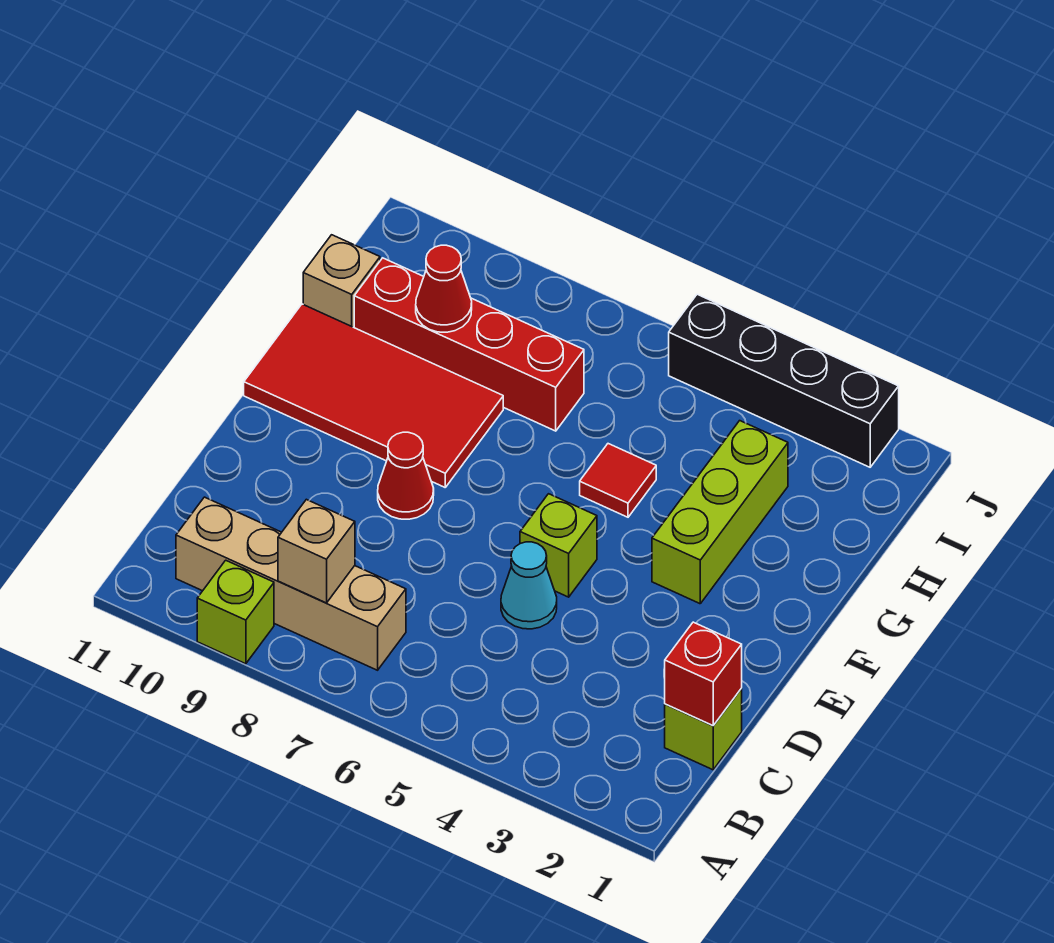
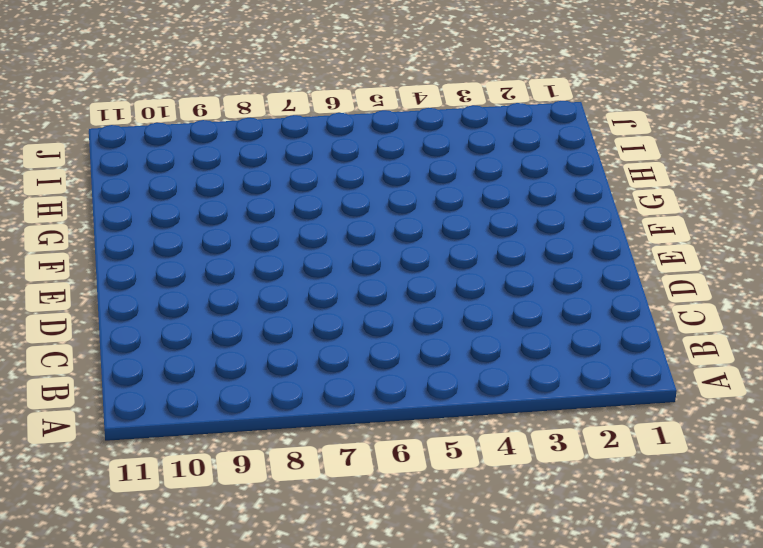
none -> lime brick A9 level 1
none -> tan brick B7:B10 level 1
none -> lime brick C1 level 1

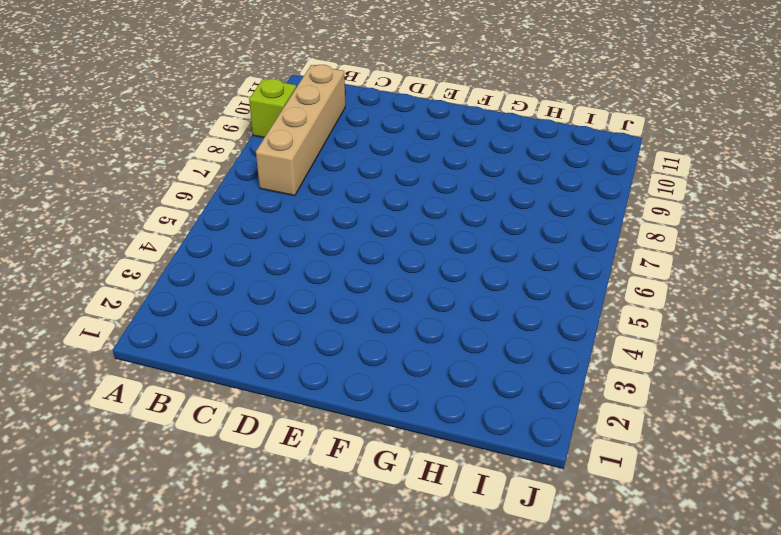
none -> lime brick C1 level 1
none -> cyan cone D5 level 1
none -> lime brick E5 level 1

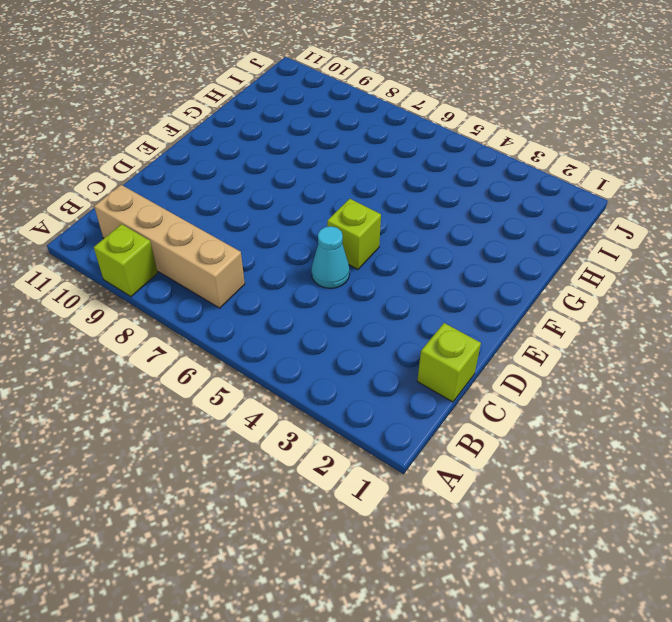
none -> red cone E8 level 1
none -> lime brick F3:H3 level 1
none -> red tile F8:G11 level 1

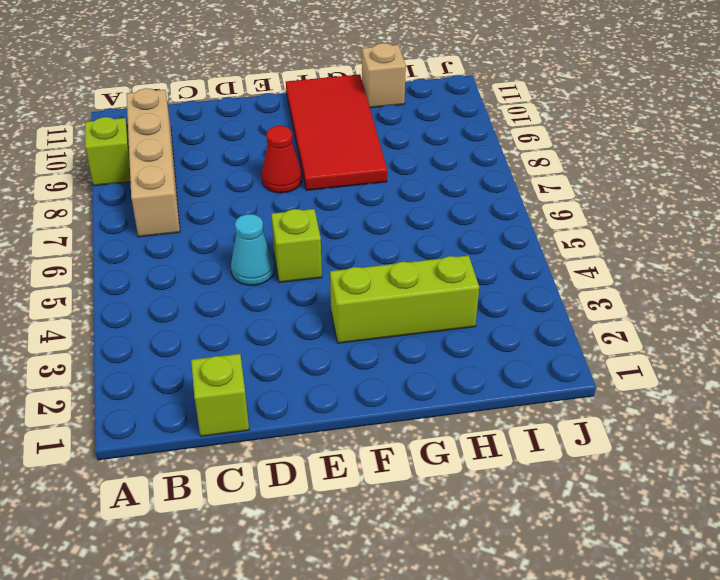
none -> red tile G5 level 1
none -> red brick H7:H10 level 1
none -> black brick J2:J5 level 1

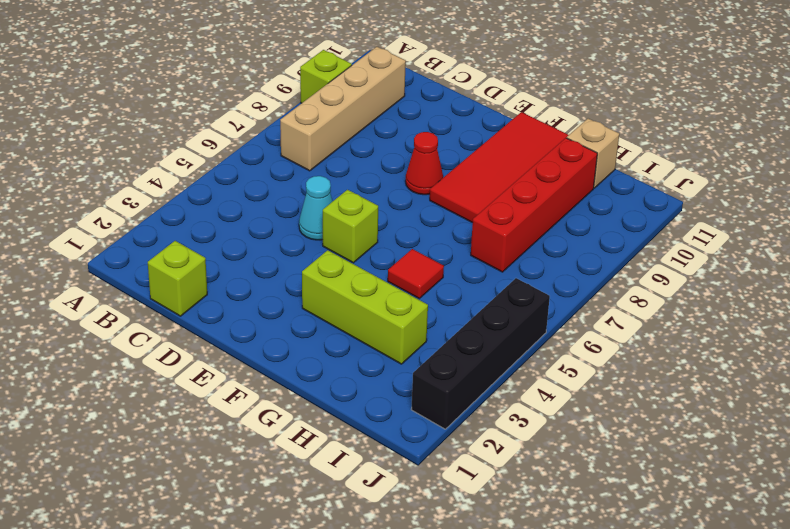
none -> tan brick B8 level 2
none -> red brick C1 level 2
none -> red cone H9 level 2

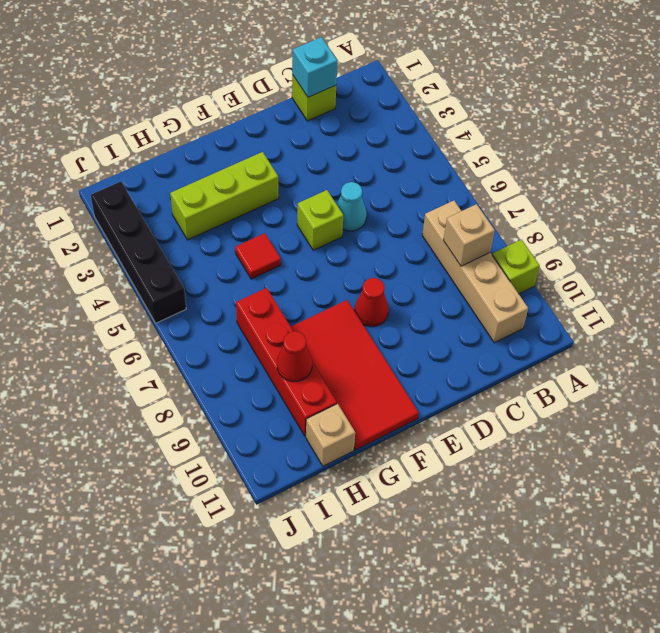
cyan brick C1 level 2 -> red brick C1 level 2

